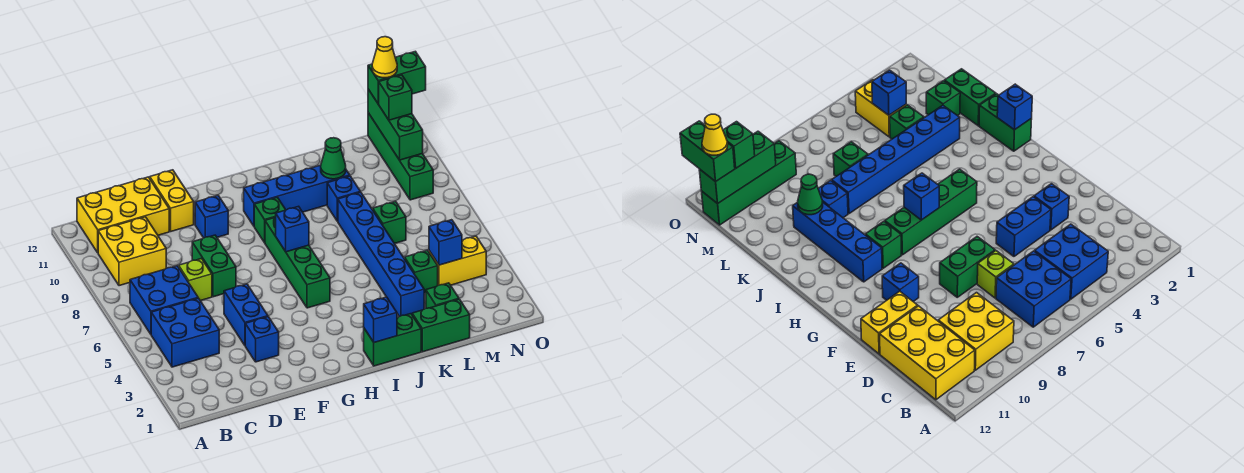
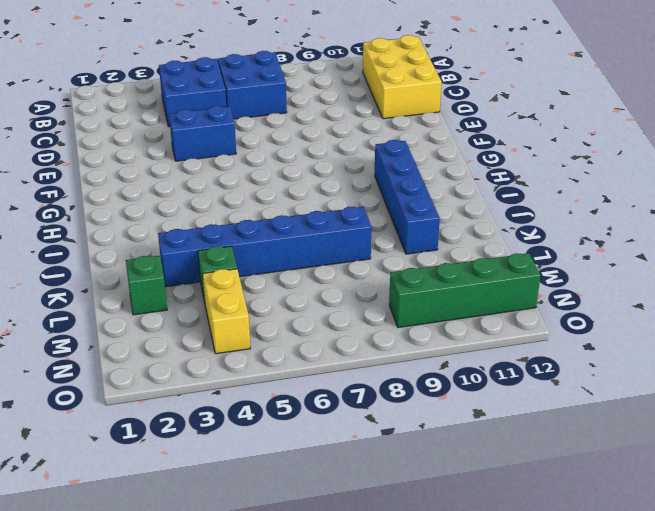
none -> yellow brick B9:C10 level 1
none -> lime brick D7 level 1
none -> blue brick E3 level 1
none -> green brick E7:E8 level 1

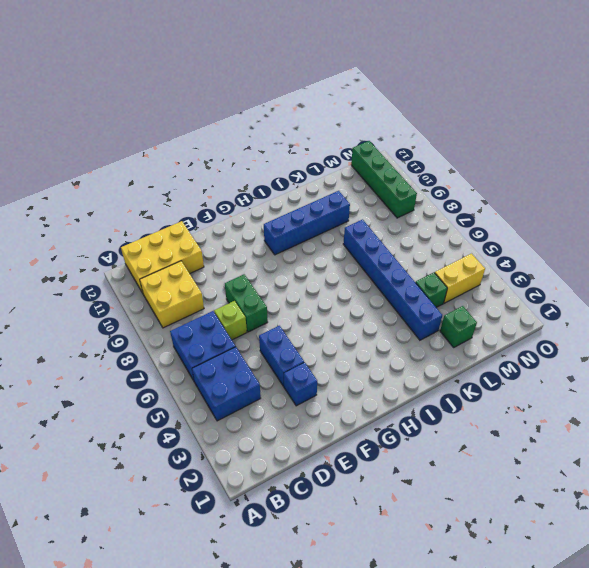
none -> yellow brick E11:E12 level 1
none -> blue brick F10 level 1
none -> green brick H5:H8 level 1
none -> green brick H9 level 1

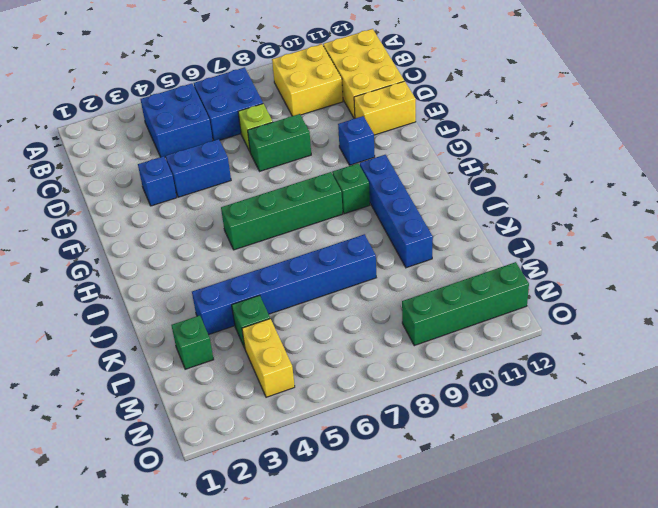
none -> green brick I1:J1 level 1
none -> green brick K1:L1 level 1
none -> blue brick K9 level 1
none -> green brick L7 level 1

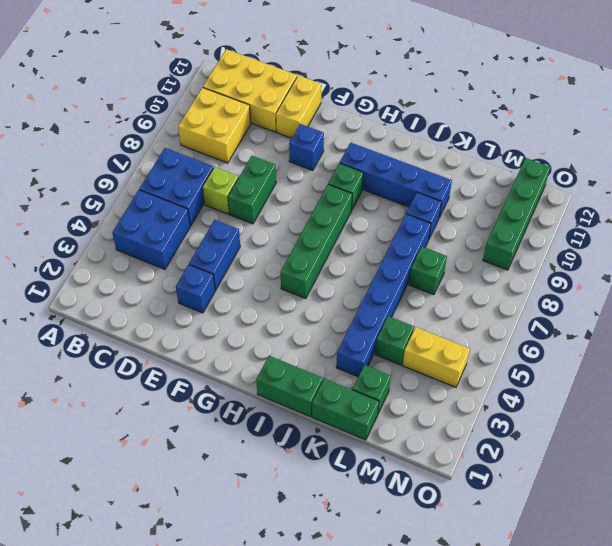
none -> blue brick H7 level 2
none -> blue brick I1 level 2
none -> green cone K10 level 2
none -> blue brick M4 level 2

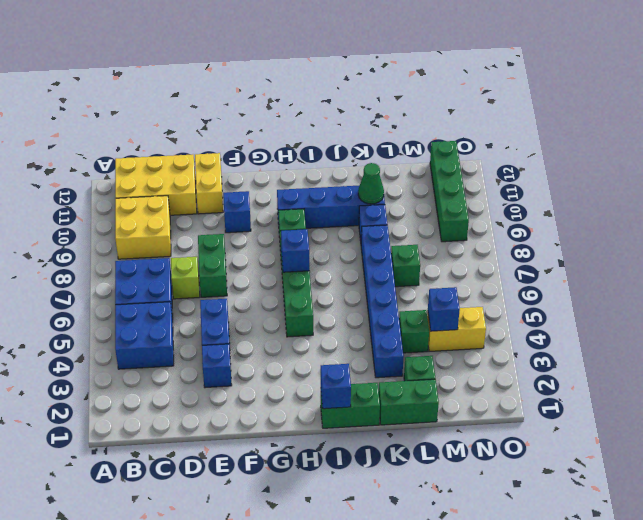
none -> green brick N10:N12 level 2
none -> green brick N11 level 3
none -> green brick N12:O12 level 3
none -> yellow cone N12 level 4

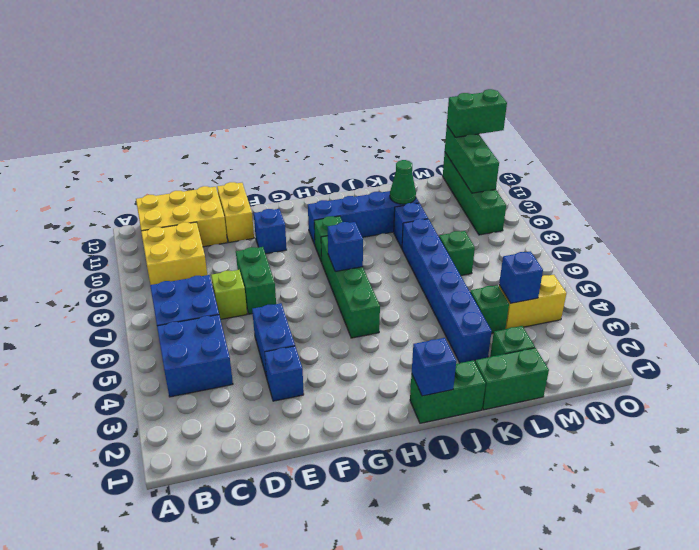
none -> green brick N11 level 3
none -> yellow cone N12 level 4

